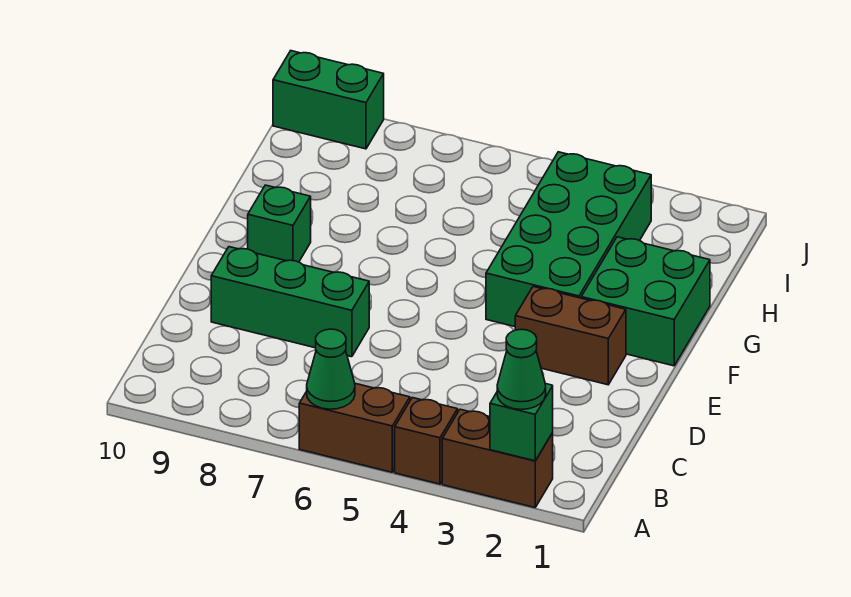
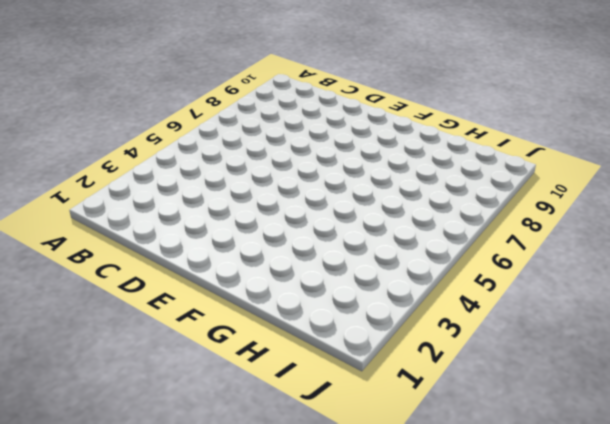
none -> brown brick A2:A3 level 1
none -> brown brick A4 level 1
none -> brown brick A5:A6 level 1

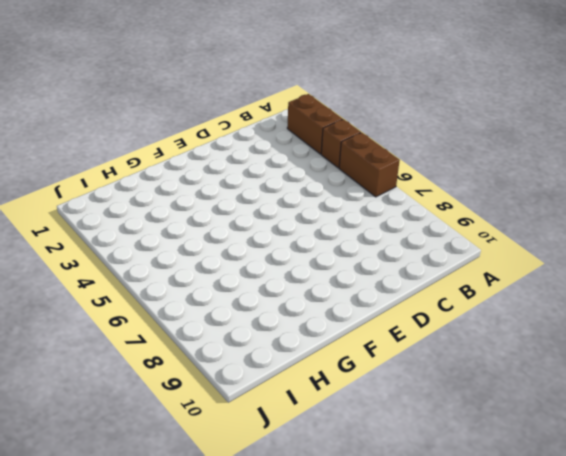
none -> green brick D7:D9 level 1
none -> brown brick E2:E3 level 1
none -> green brick F1:G2 level 1

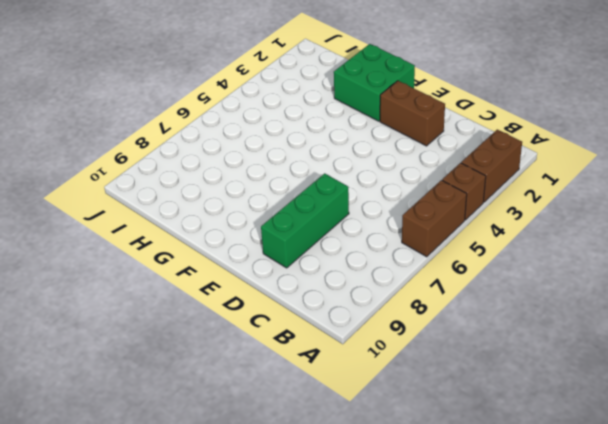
brown brick D2:E2 level 1 -> brown brick E2:E3 level 1
none -> green brick F3:I4 level 1
none -> green brick F9 level 1
none -> green brick J9:J10 level 1

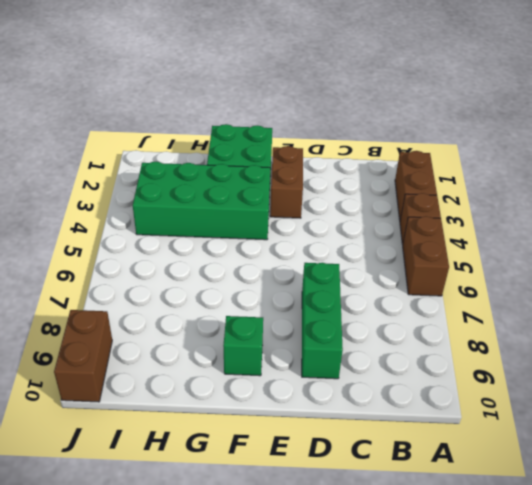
brown brick J9:J10 level 1 -> green brick J9:J10 level 1
none -> green brick A2 level 2
none -> green cone A6 level 2
none -> green cone A2 level 3

